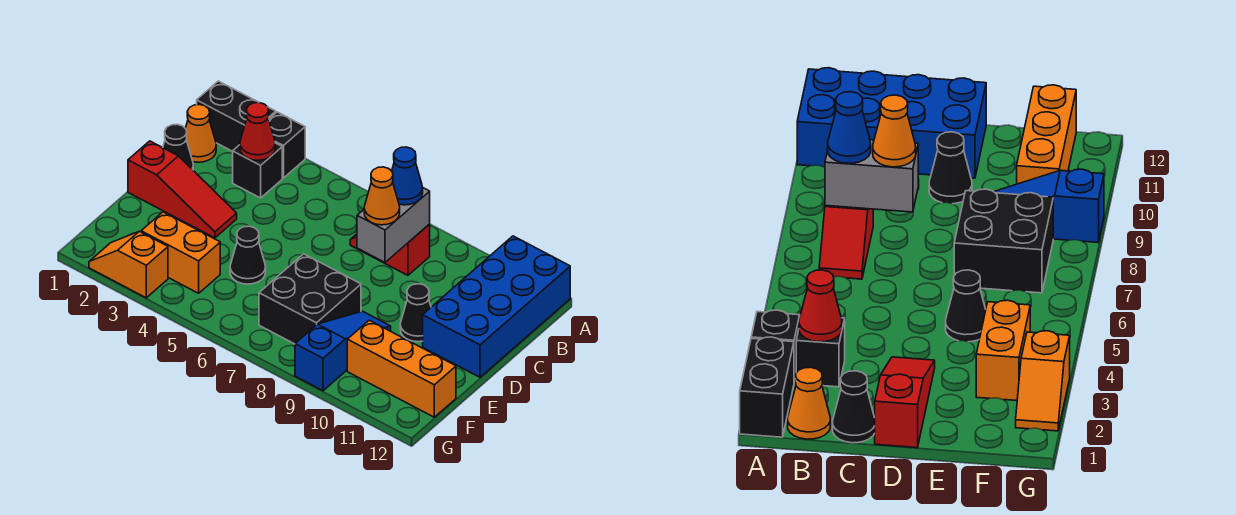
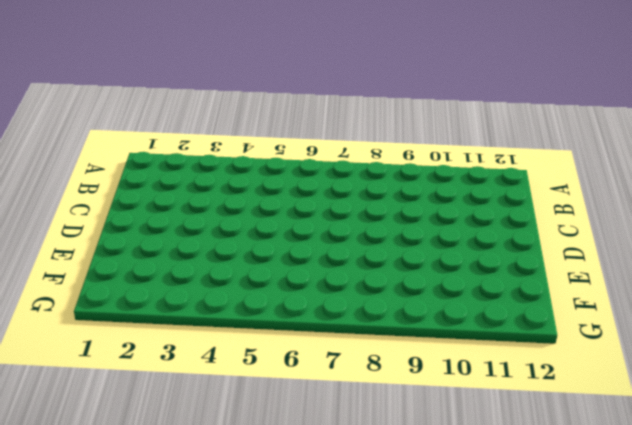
none -> black brick A1:A2 level 1
none -> black brick A3 level 1
none -> blue brick A11:D12 level 1

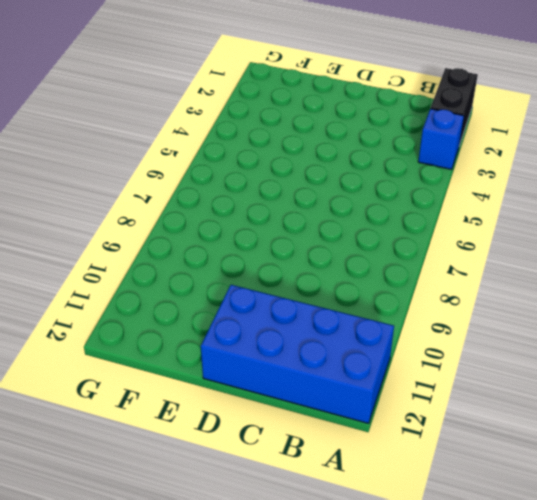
blue brick A3 level 1 -> black brick A3 level 1
none -> orange cone B1 level 1
none -> black brick B3 level 1
none -> red slope B7:B8 level 1 top 8

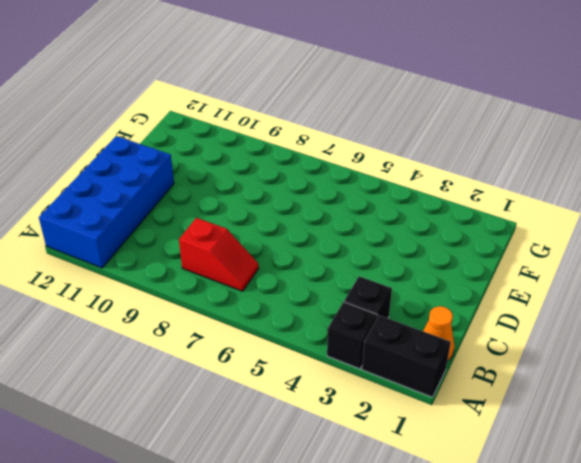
none -> black cone C1 level 1
none -> red slope D1:D3 level 1 top 1
none -> black cone D10 level 1

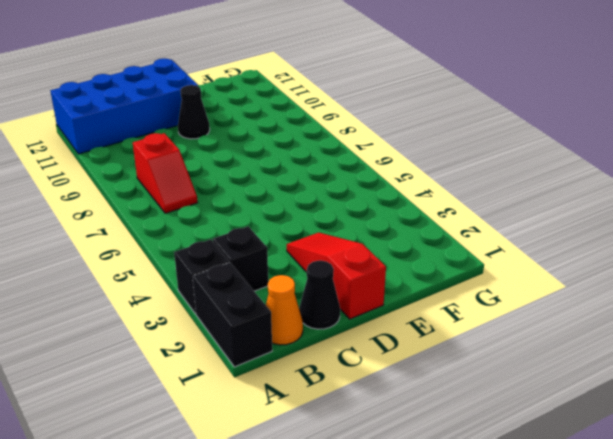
none -> black cone E5 level 1
none -> black brick E7:F8 level 1
none -> blue slope E9:G9 level 1 top G

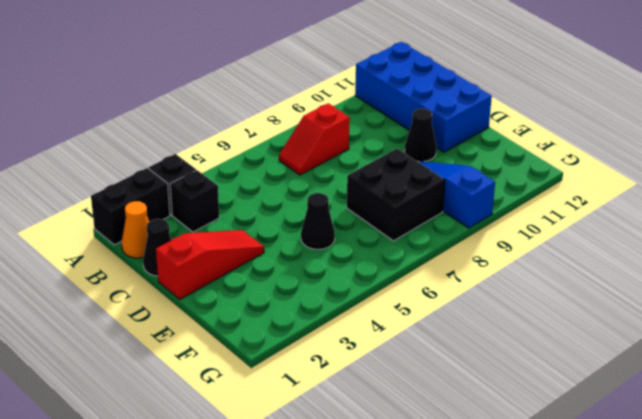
none -> orange brick F3:F4 level 1
none -> orange brick F10:F12 level 1
none -> orange slope G2:G3 level 1 top 3

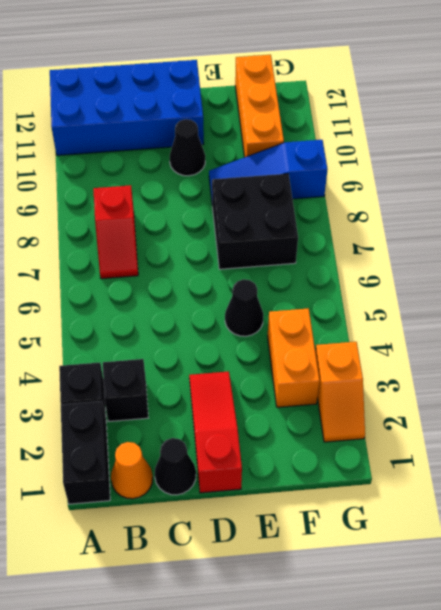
none -> red cone B3 level 2
none -> grey brick B8:C8 level 2
none -> blue cone B8 level 3

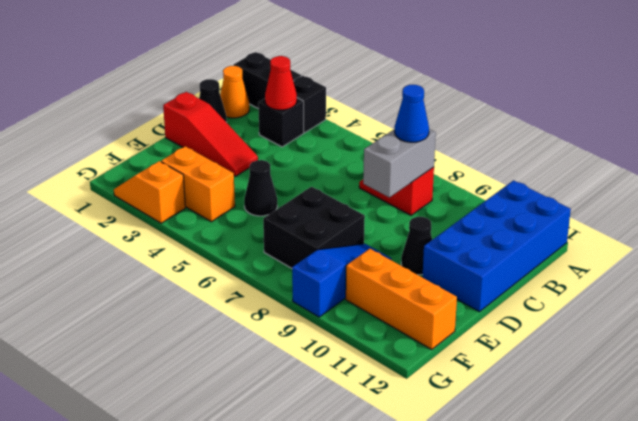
none -> orange cone C8 level 3

